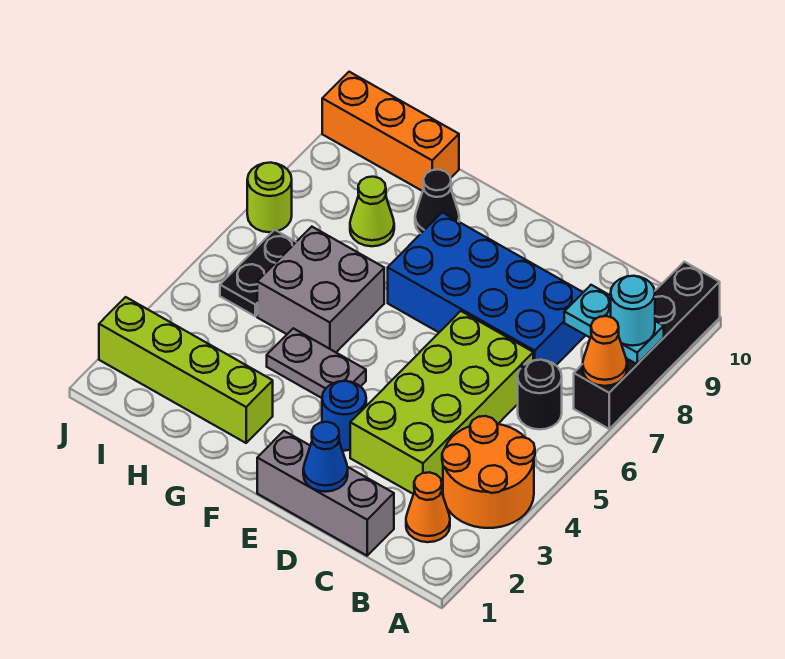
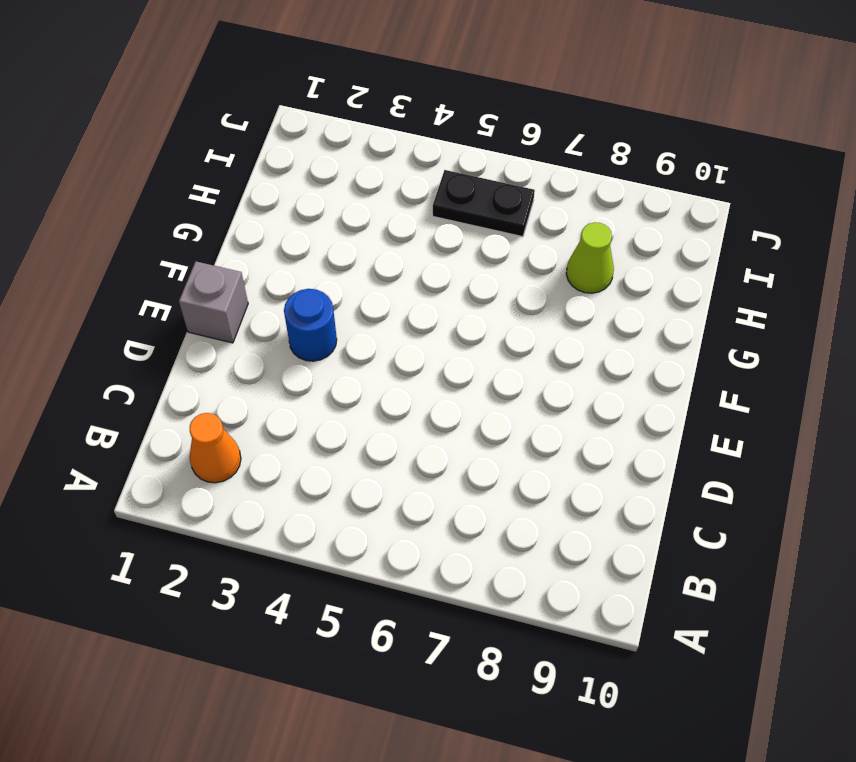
grey brick E1 level 1 -> grey brick C1:E1 level 1
none -> orange round brick A3:B4 level 1
none -> black brick A7:A10 level 1
none -> black round brick B6 level 1

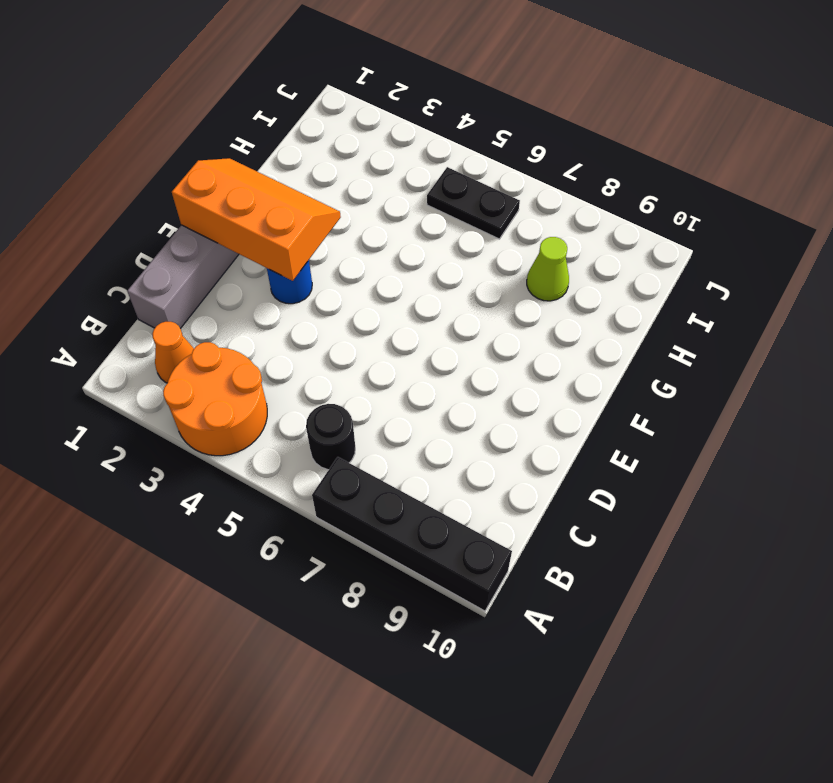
orange slope E1:F3 level 2 top E -> none
none -> lime brick C3:D6 level 1
none -> blue brick C7:F8 level 1
none -> grey plate F4:G4 level 1

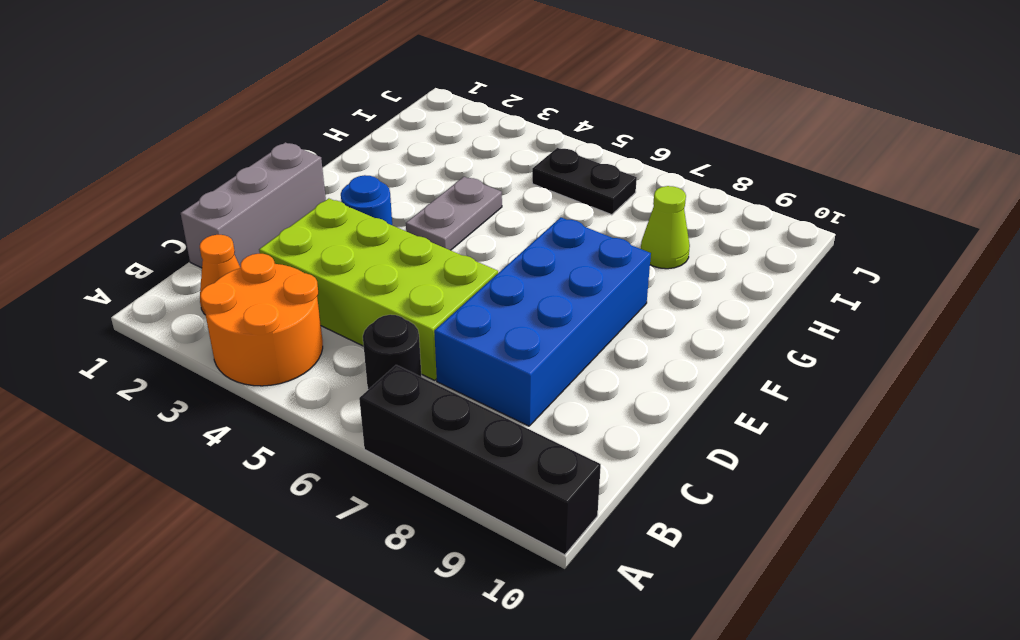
none -> lime brick G2:J2 level 1
none -> grey brick G5:H6 level 1
none -> black cone G9 level 1

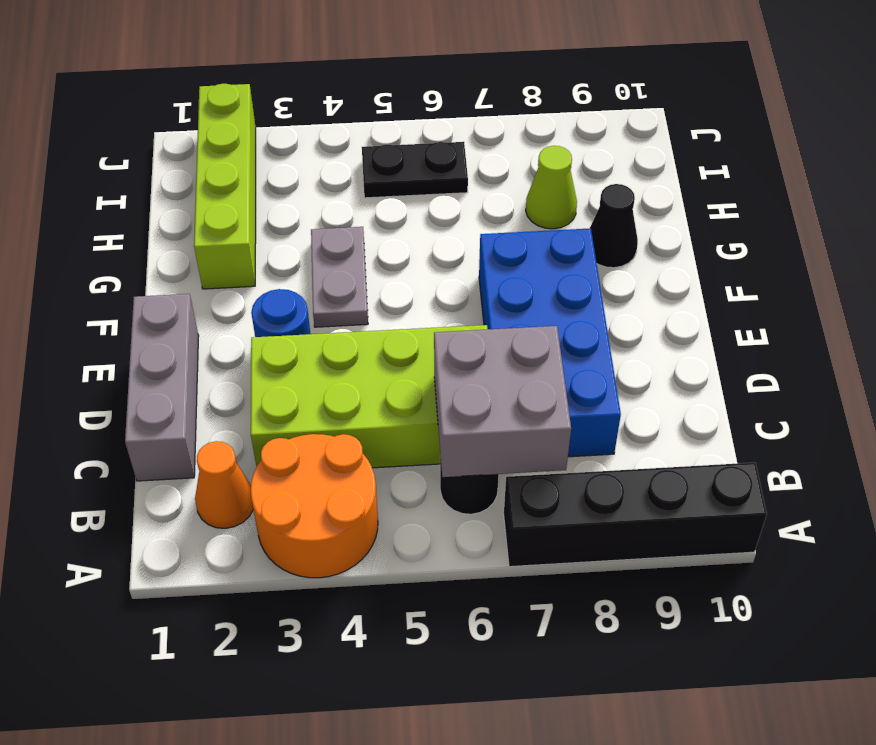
grey brick B6:C7 level 2 -> grey brick G5:H6 level 1
none -> orange brick H10:J10 level 1
none -> lime round brick J7 level 1
none -> orange cone A7 level 2

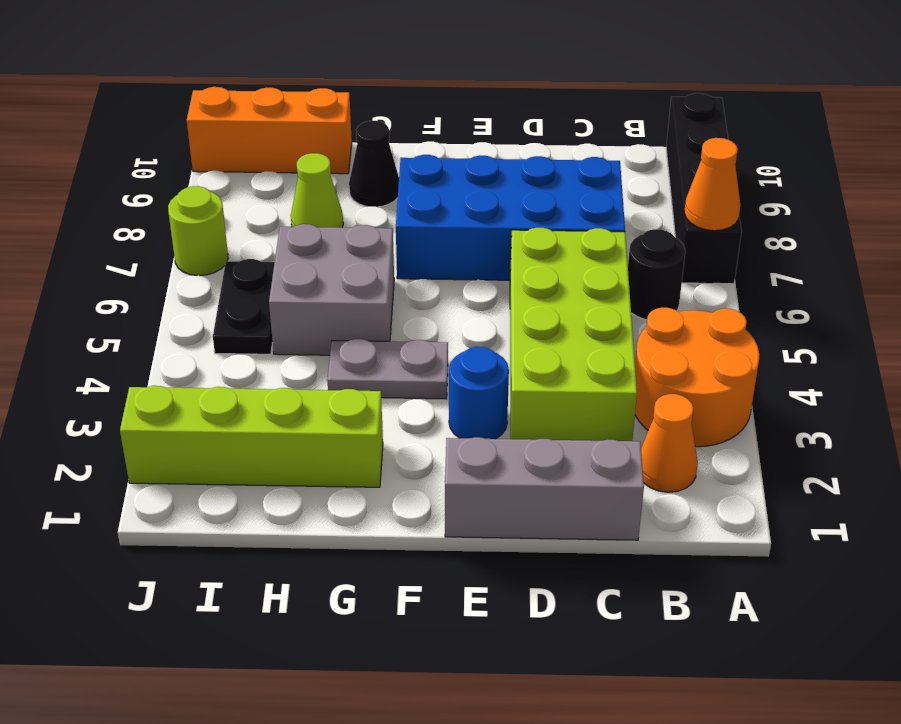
none -> cyan plate A8:B8 level 2
none -> blue cone D1 level 2
none -> cyan round brick A8 level 3

